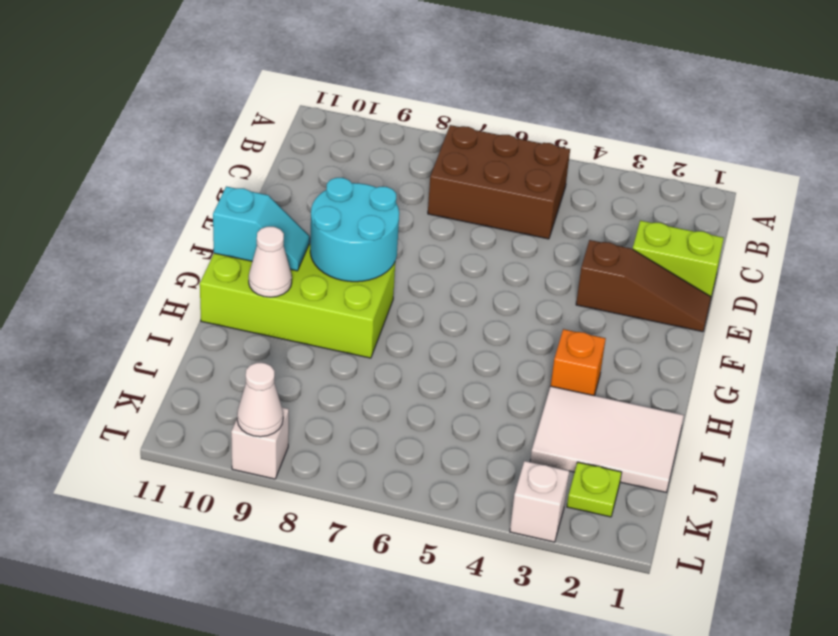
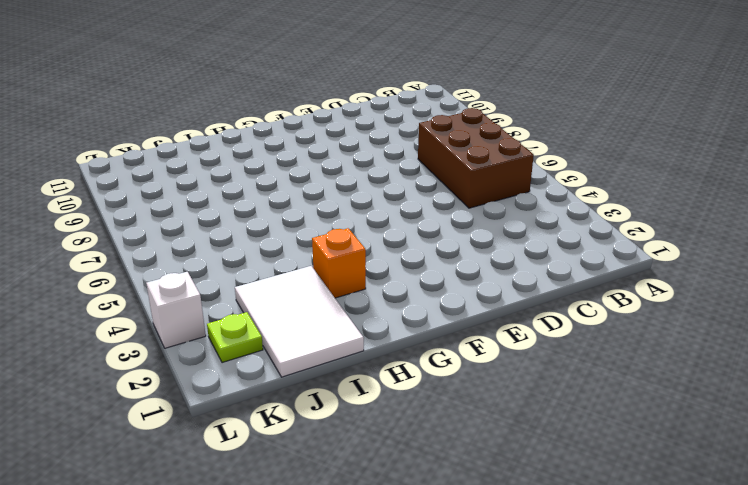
none -> lime brick D1:D2 level 1
none -> brown slope E1:E3 level 1 top 3
none -> lime brick G8:H11 level 1

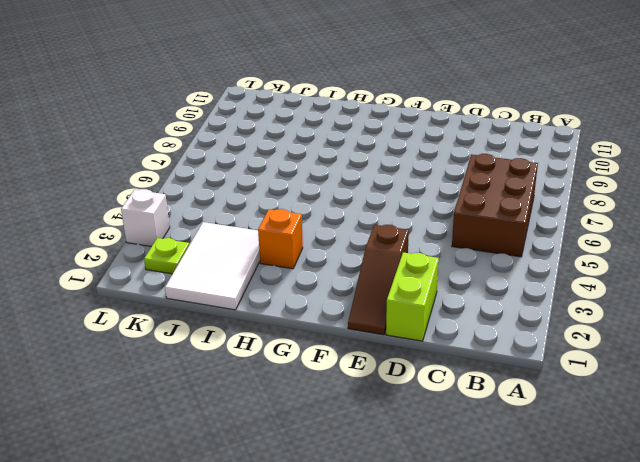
none -> lime brick G8:H11 level 1
none -> white brick L9 level 1
none -> cyan round brick F8:G9 level 2

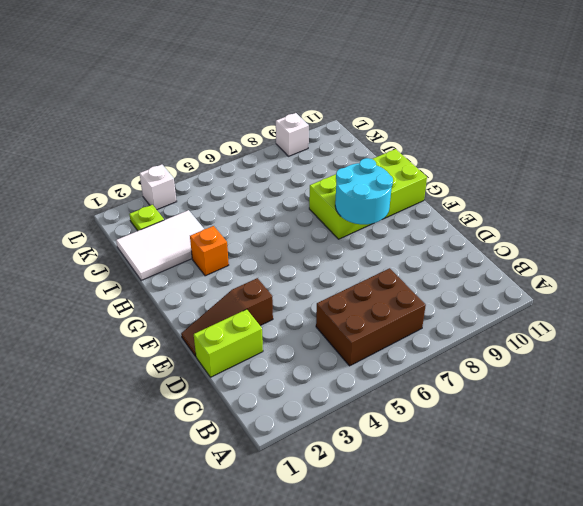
none -> cyan slope G10:G11 level 2 top 11
none -> white cone H10 level 2
none -> white cone L9 level 2

